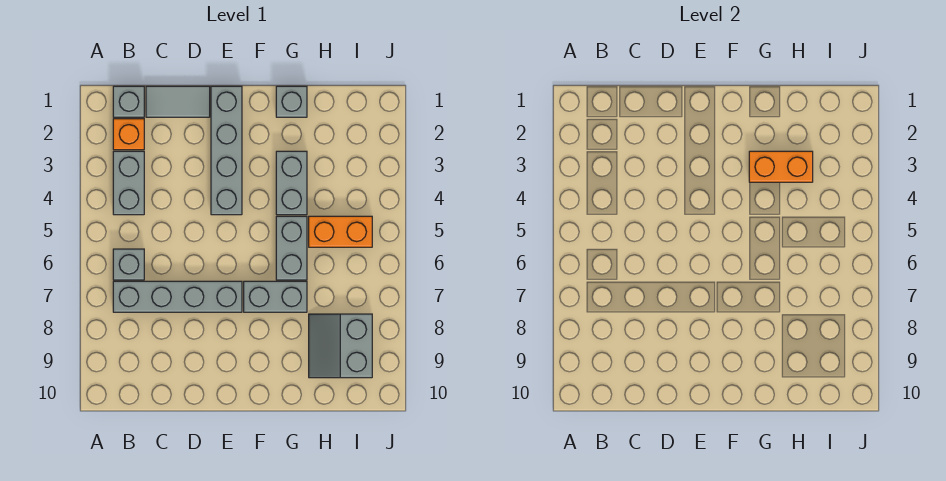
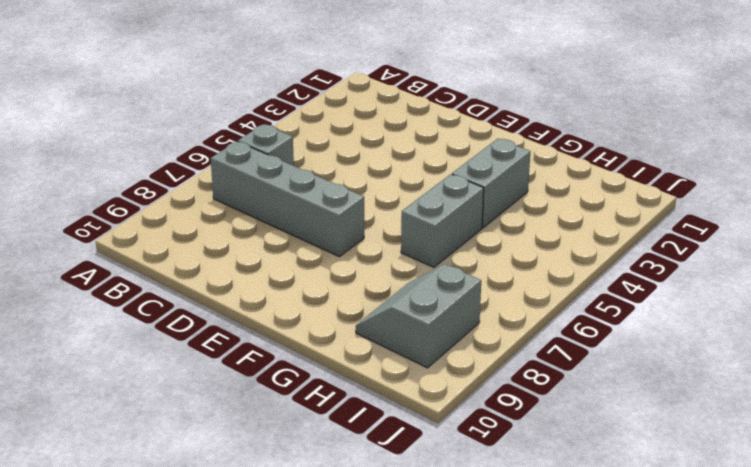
none -> grey brick B1 level 1
none -> orange brick B2 level 1
none -> grey brick B3:B4 level 1

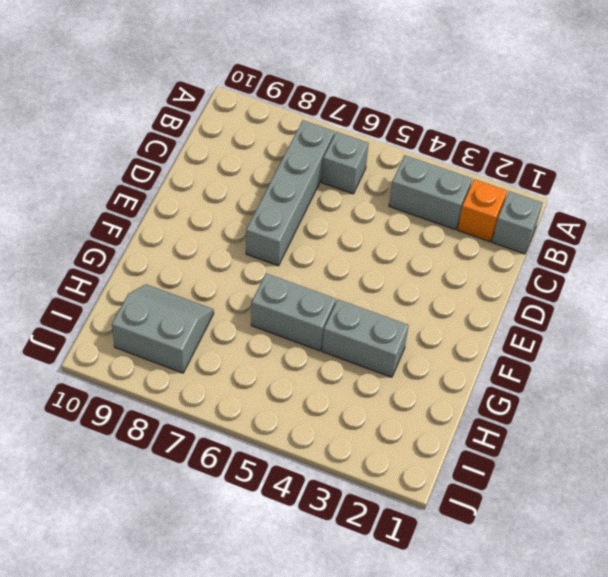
none -> grey tile C1:D1 level 1
none -> grey brick E1:E4 level 1
none -> grey brick F7:G7 level 1

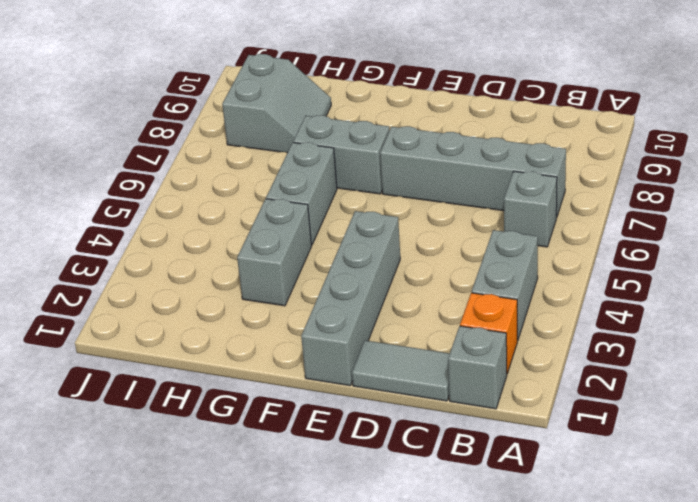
none -> grey brick G1 level 1
none -> orange brick H5:I5 level 1
none -> orange brick G3:H3 level 2

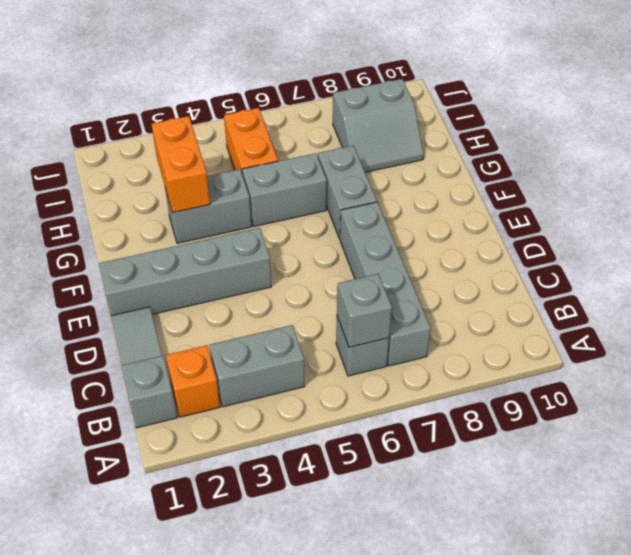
grey brick B6 level 2 -> grey brick G1 level 1

